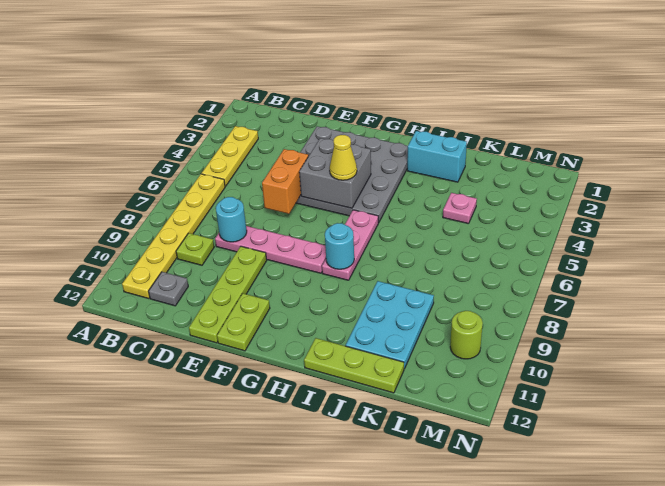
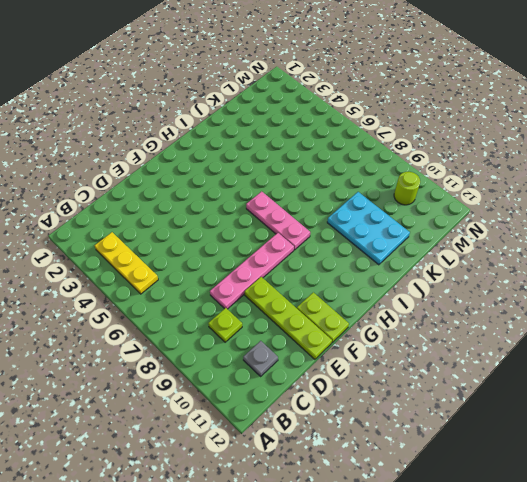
none -> yellow plate B6:B11 level 1
none -> grey plate E2:H5 level 1
none -> cyan brick I2:J2 level 1

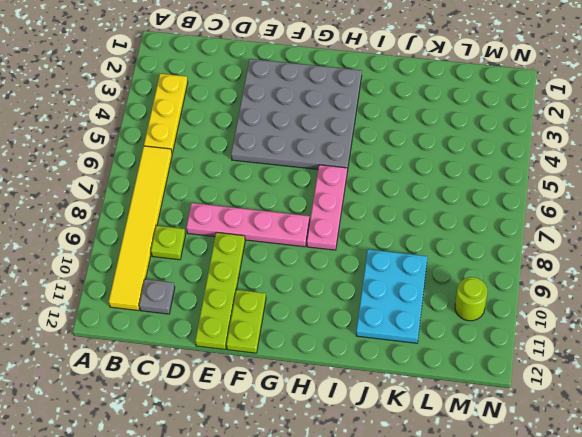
yellow tile B6:B11 level 1 -> yellow plate B6:B11 level 1
none -> cyan brick I2:J2 level 1
none -> lime plate I12:K12 level 1
none -> pink plate K4 level 1

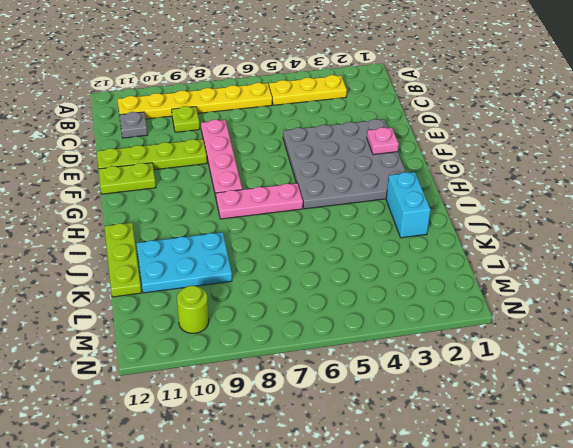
pink plate F2 level 2 -> pink plate K4 level 1
none -> cyan round brick D8 level 2
none -> orange brick E5:E6 level 2
none -> grey brick F4:G5 level 2

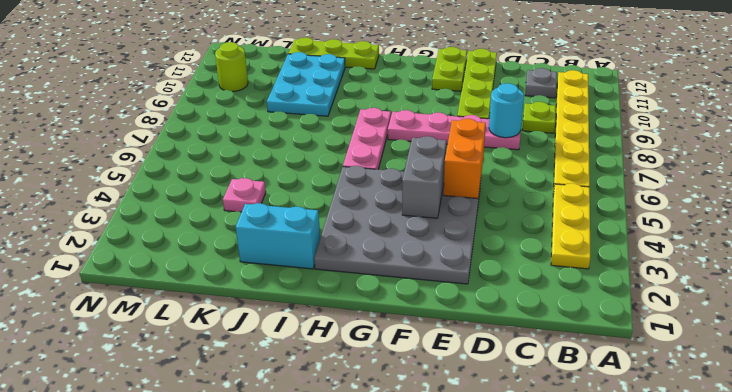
grey brick F4:F5 level 2 -> grey brick F4:G5 level 2
none -> cyan round brick H8 level 2
none -> yellow cone G5 level 3

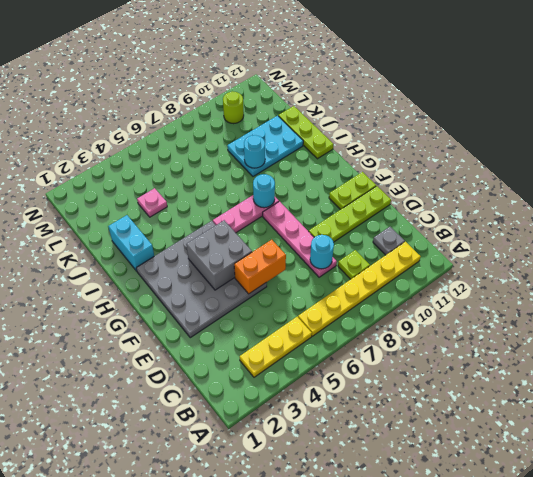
cyan round brick J9 level 2 -> none
none -> yellow cone G5 level 3

